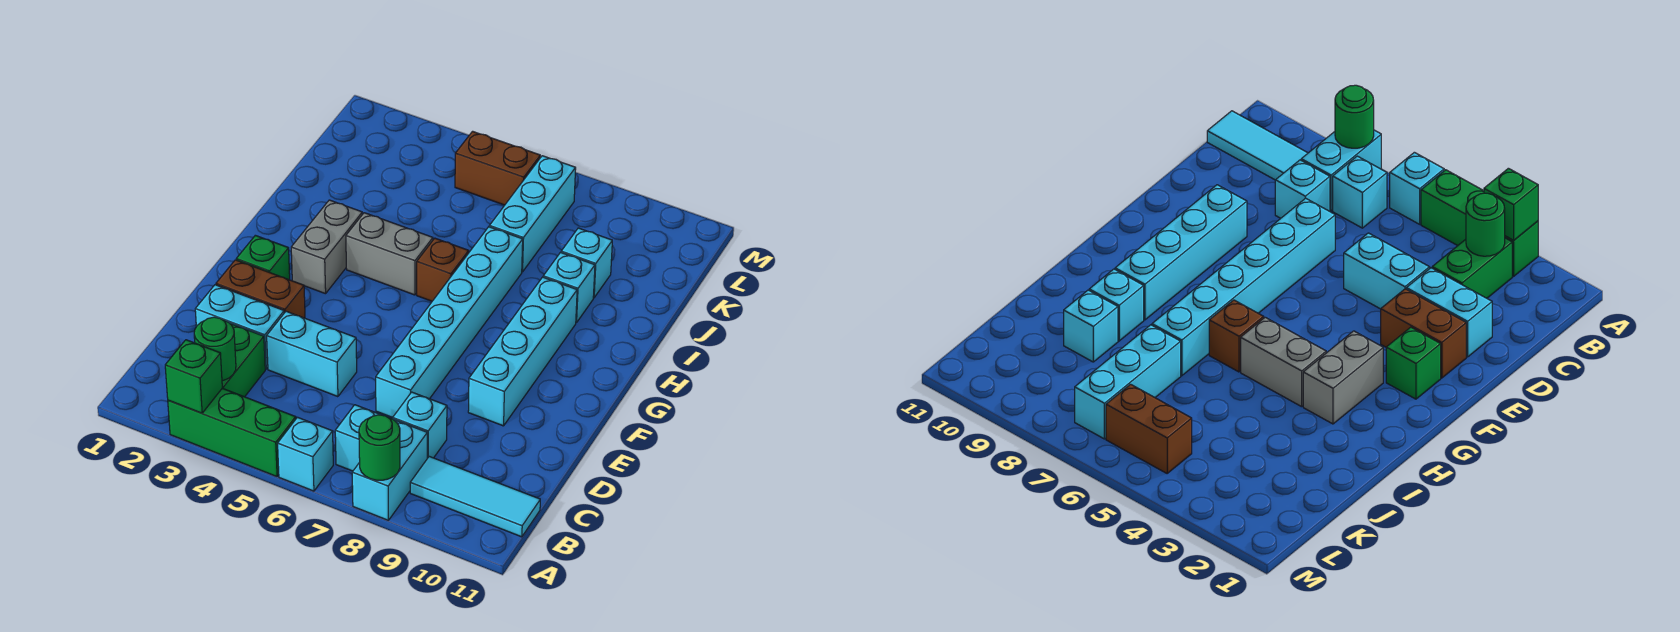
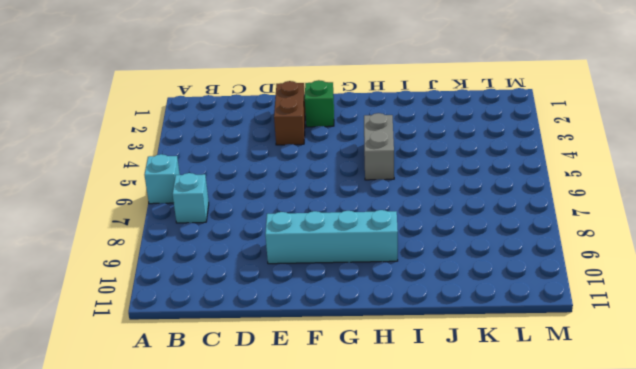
none -> green brick A3:A5 level 1
none -> cyan brick A8:B8 level 1
none -> green brick B3:C3 level 1

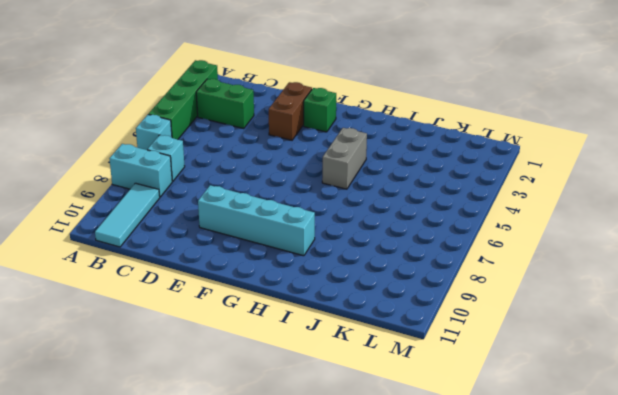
green brick A2:A5 level 1 -> green brick A3:A5 level 1
none -> cyan brick C8 level 1
none -> cyan brick D2:D3 level 1
none -> cyan brick D4:D5 level 1

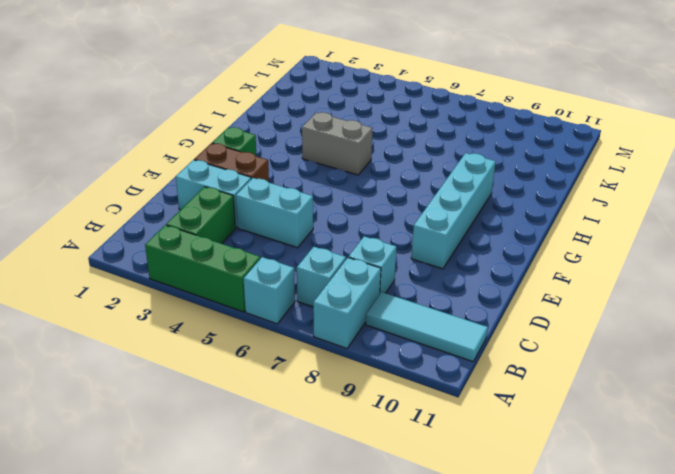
none -> cyan brick D7:I7 level 1
none -> grey brick G3:H3 level 1
none -> brown brick H6 level 1

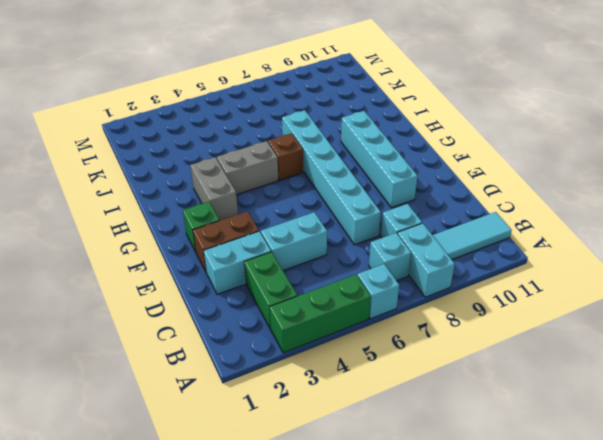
none -> cyan brick I9 level 1
none -> cyan brick J7:L7 level 1
none -> cyan brick J9 level 1

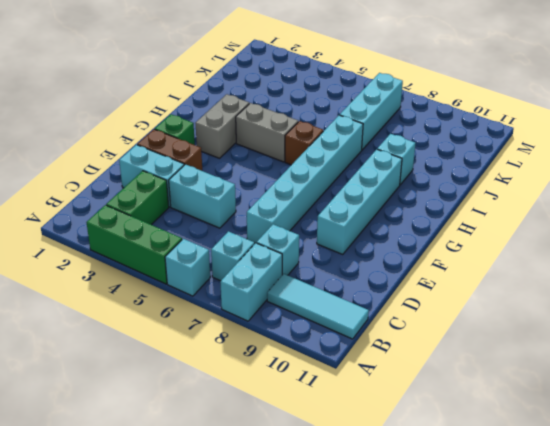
none -> cyan brick J9 level 1
none -> brown brick L5:L6 level 1
none -> green brick A3 level 2

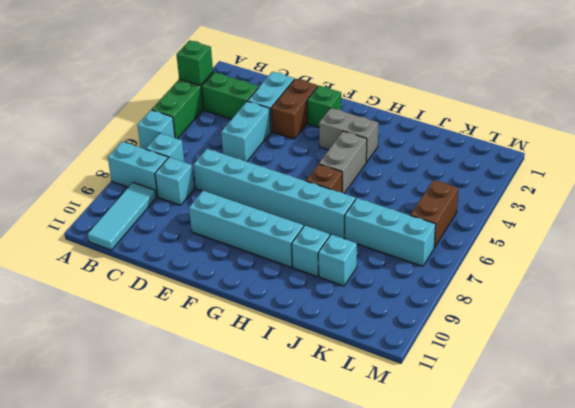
none -> green round brick A8 level 2
none -> green round brick B3 level 2

